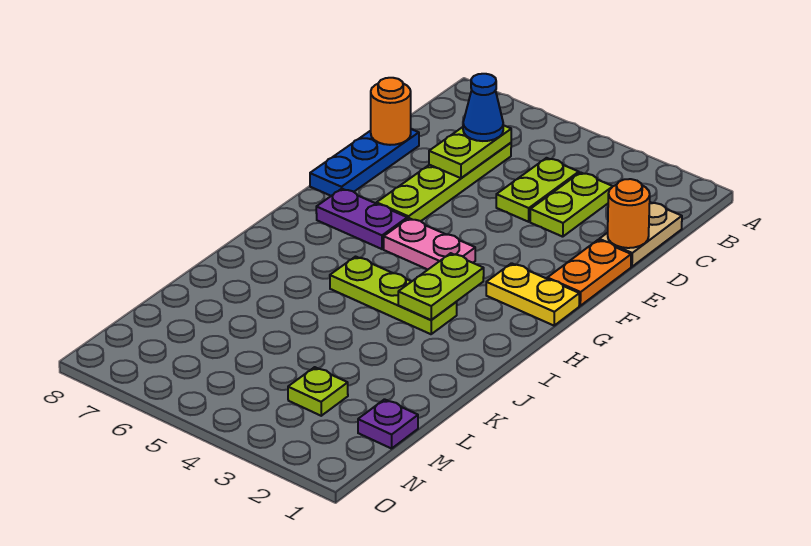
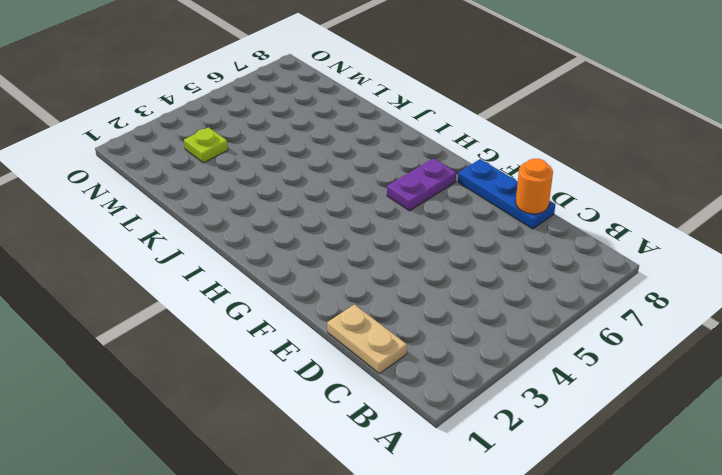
none -> lime plate C3:D3 level 1
none -> lime plate C4:D4 level 1
none -> lime plate C6:F6 level 1

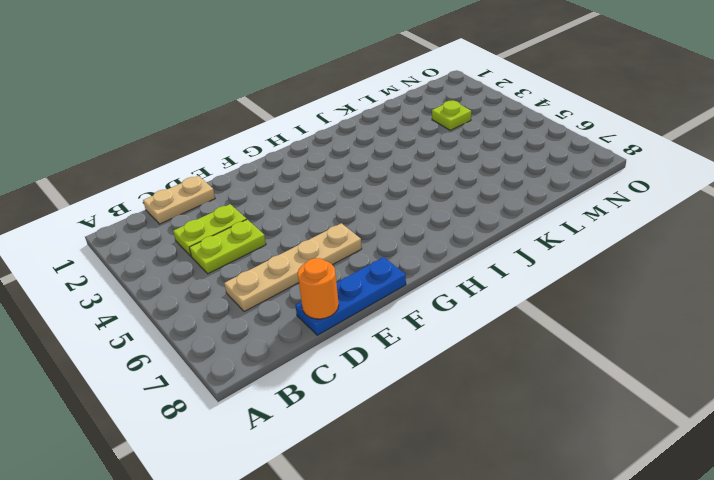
tan plate C6:F6 level 1 -> lime plate C6:F6 level 1
none -> orange plate E1:F1 level 1
none -> yellow plate G1:G2 level 1
none -> pink plate G4:G5 level 1

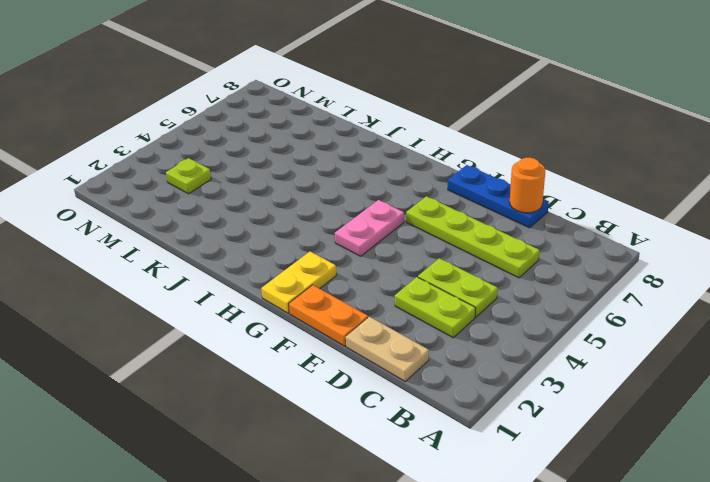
none -> purple plate G6:G7 level 1
none -> lime plate I3:I5 level 1
none -> purple plate M1 level 1

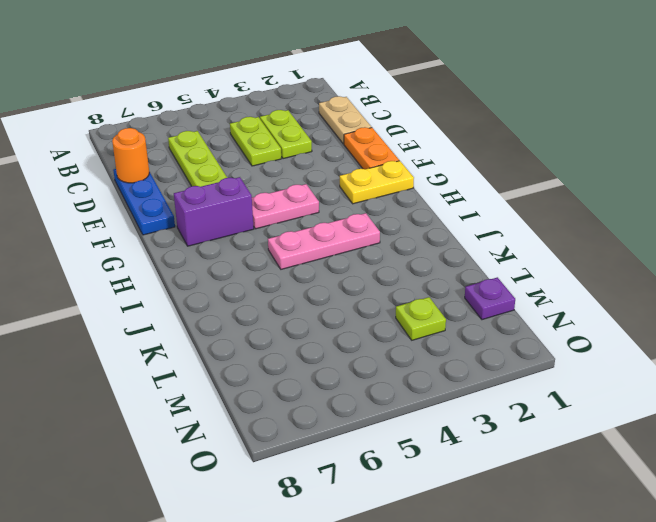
purple brick G6:G7 level 1 -> purple plate G6:G7 level 1
pink plate I3:I5 level 1 -> lime plate I3:I5 level 1
none -> lime plate C6:D6 level 2
none -> orange round brick D1 level 2
none -> lime plate H3:I3 level 2

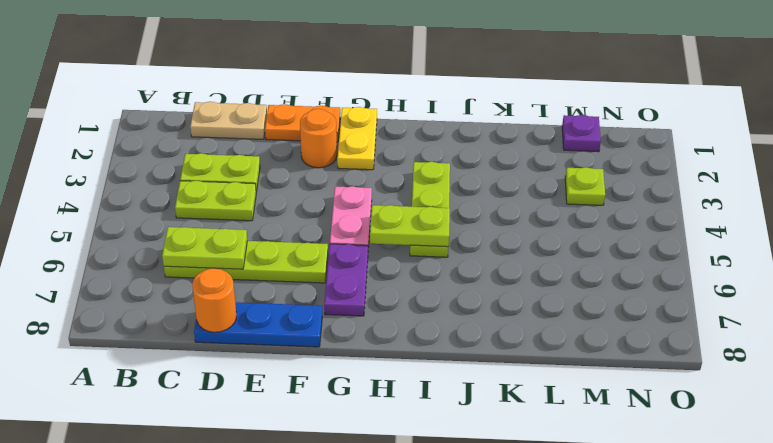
orange round brick F2 level 1 -> orange round brick D1 level 2
lime plate H5:I5 level 2 -> lime plate H3:I3 level 2
none -> blue cone C6 level 3

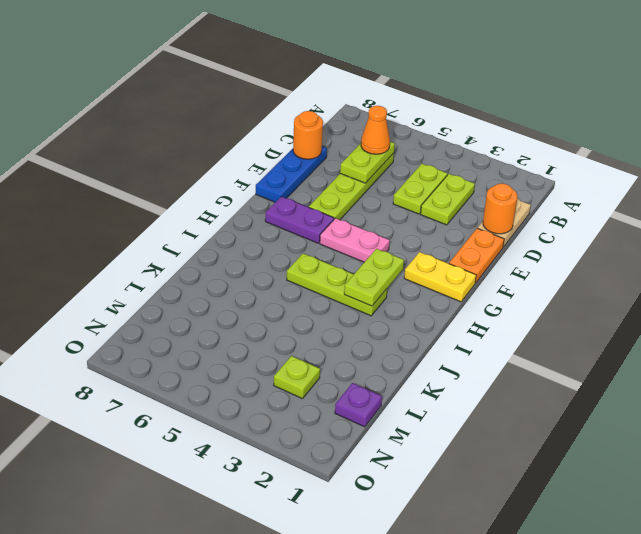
orange cone C6 level 3 -> blue cone C6 level 3

